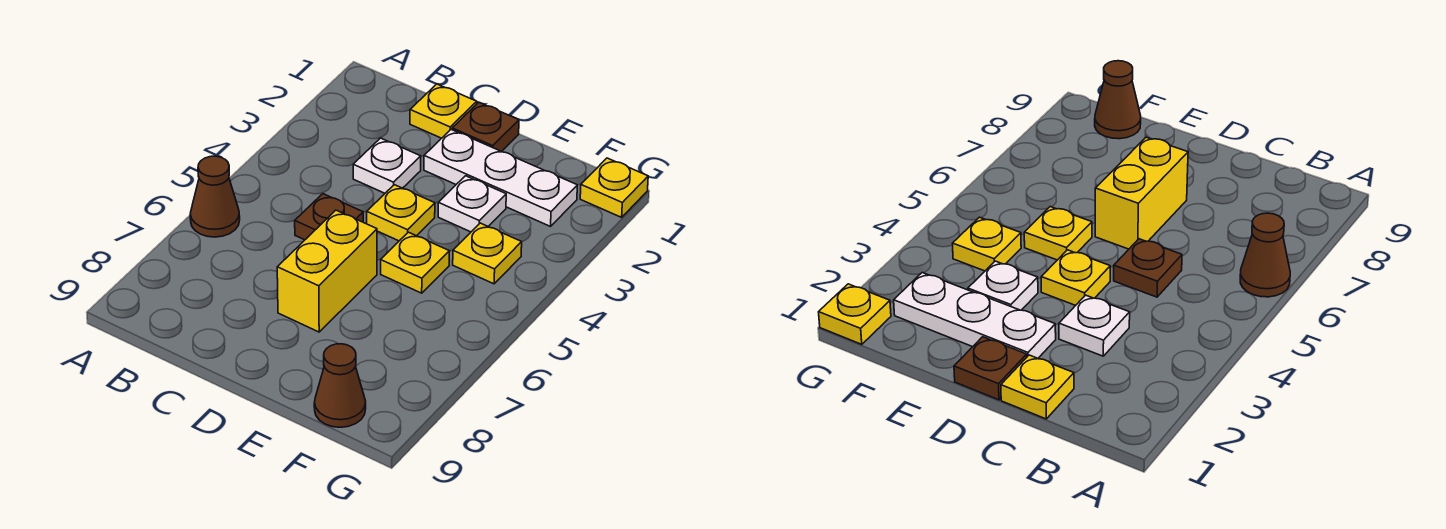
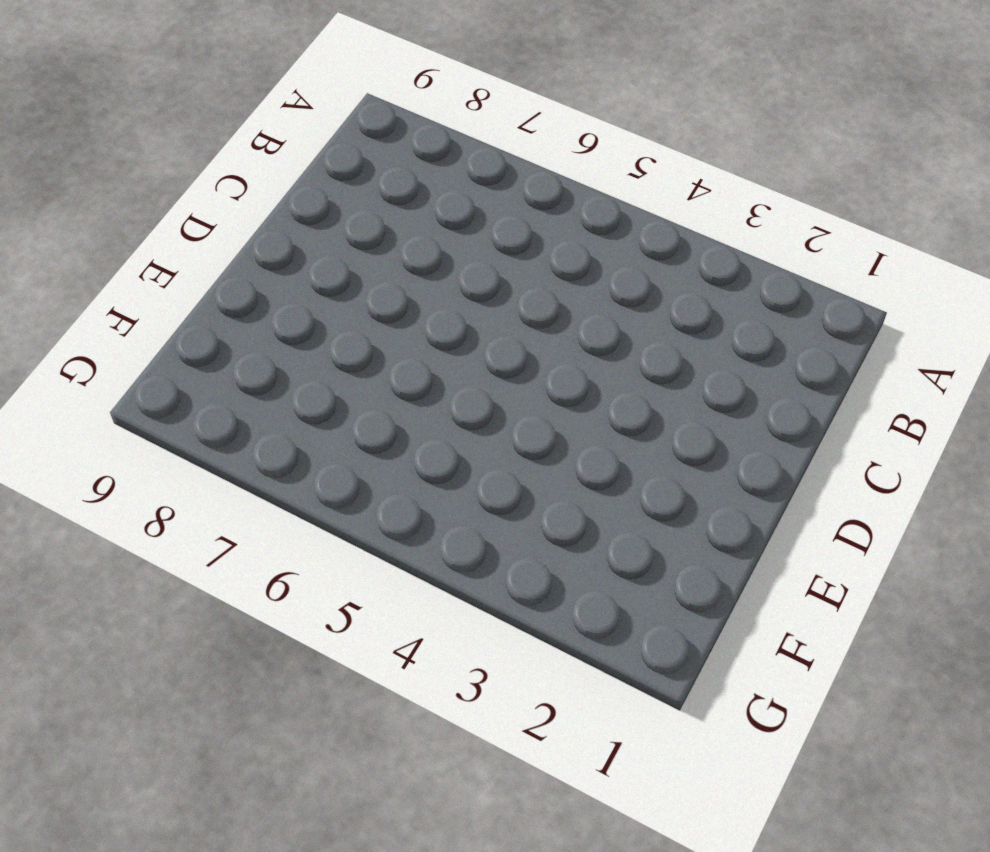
none -> brown cone A6 level 1
none -> yellow plate C1 level 1
none -> white plate C3 level 1

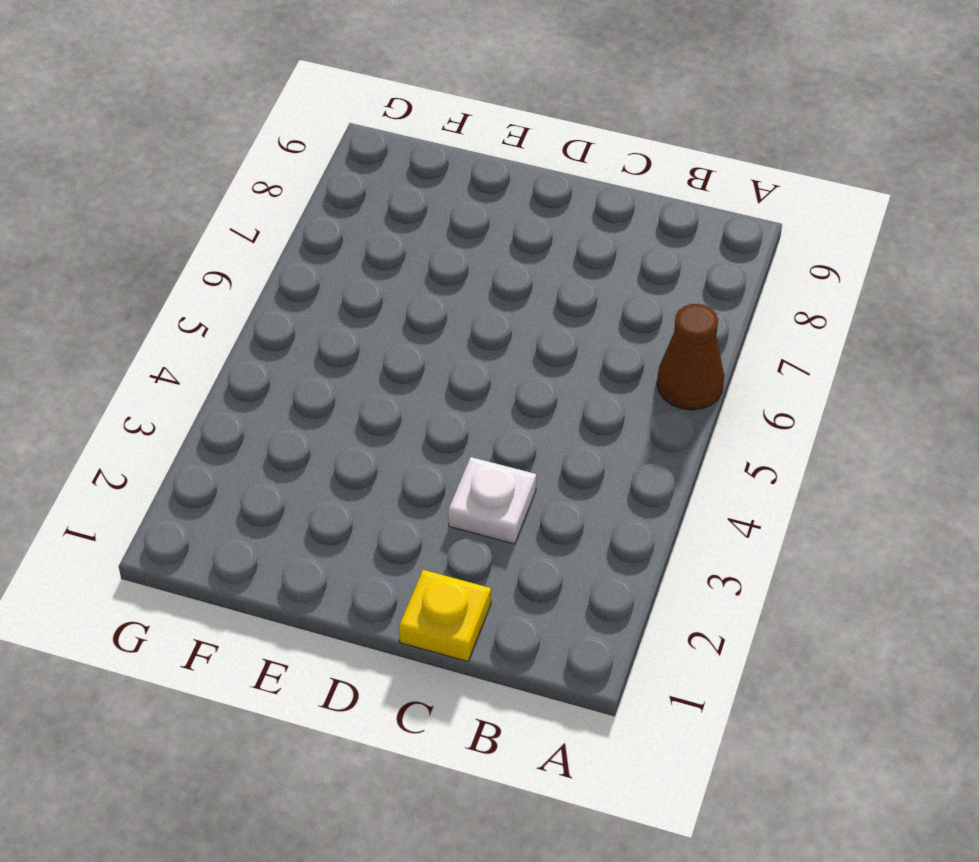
none -> brown plate C5 level 1
none -> brown plate D1 level 1
none -> white plate D2:F2 level 1

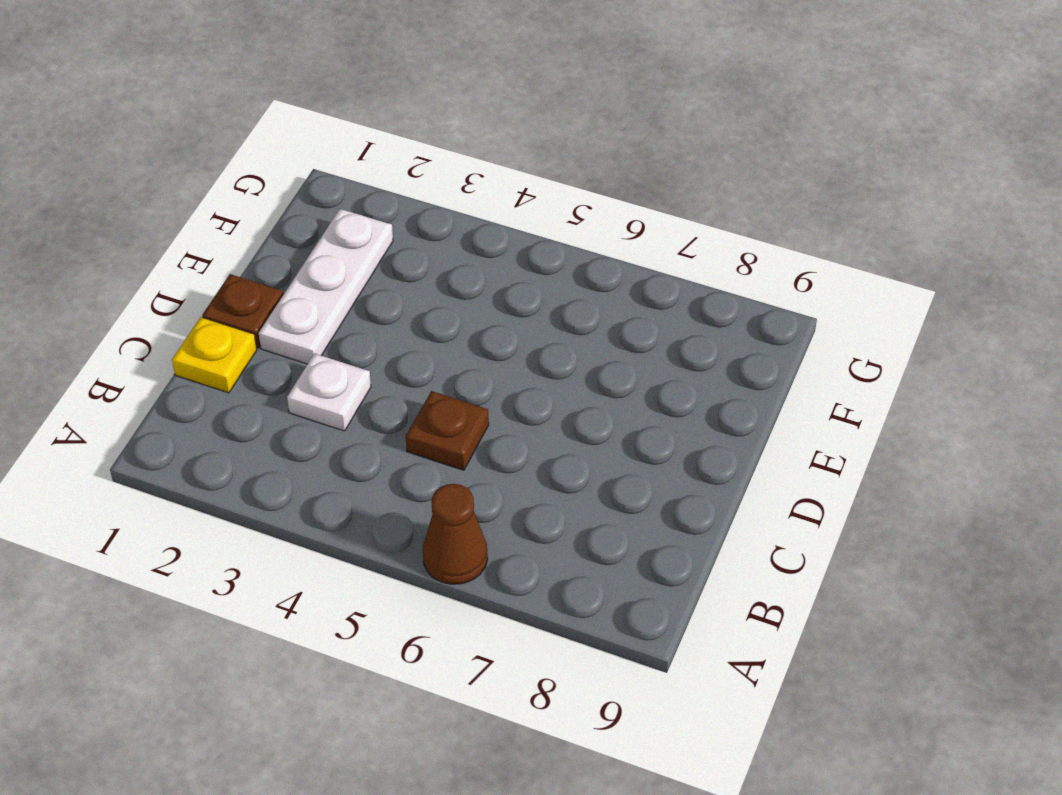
none -> yellow plate D4 level 1
none -> yellow brick D6:D7 level 1
none -> white plate E3 level 1

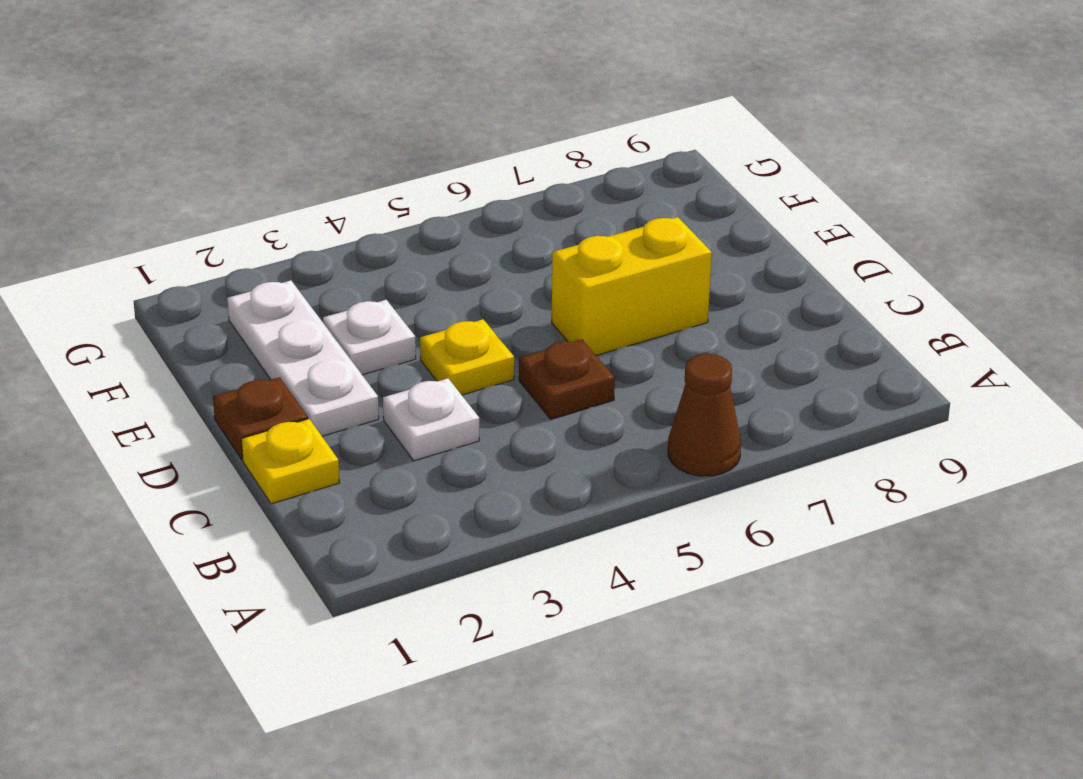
none -> yellow plate E5 level 1
none -> yellow plate F4 level 1
none -> brown cone F9 level 1

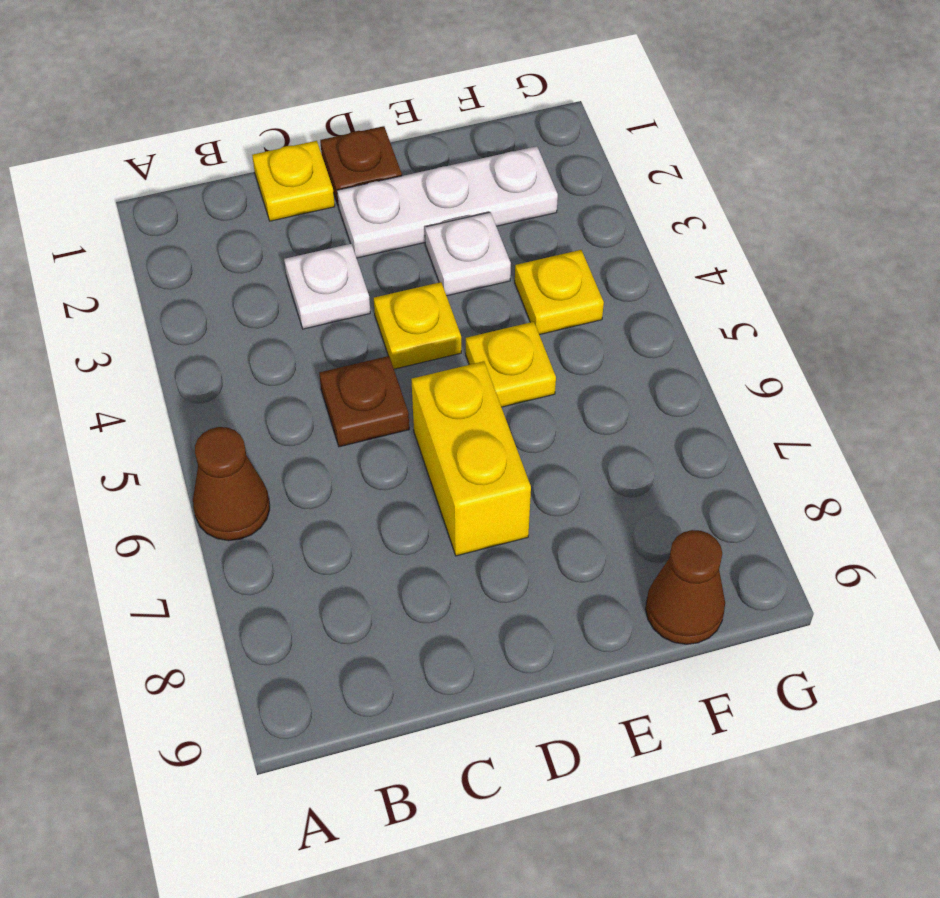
none -> yellow plate G1 level 1

